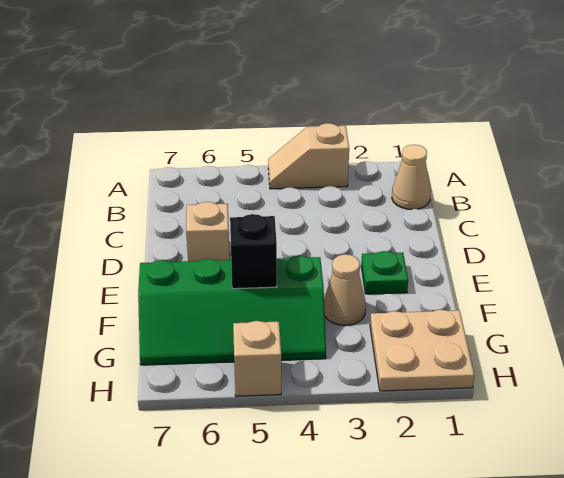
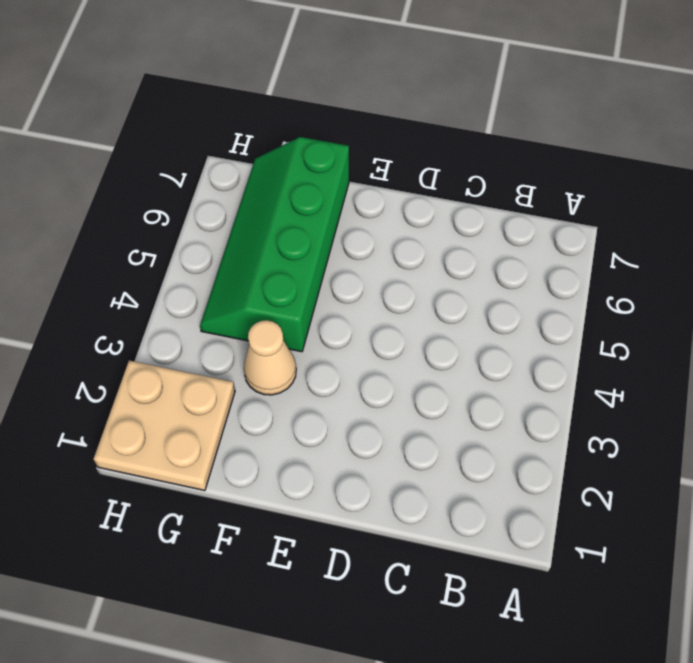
none -> tan slope A3:A4 level 1 top 3
none -> tan cone B1 level 1

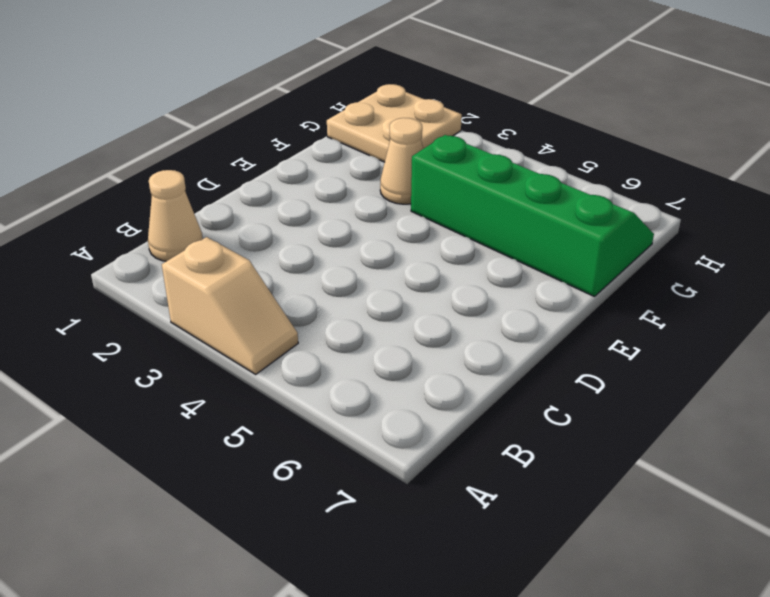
none -> tan brick D6 level 1
none -> green plate E2 level 1

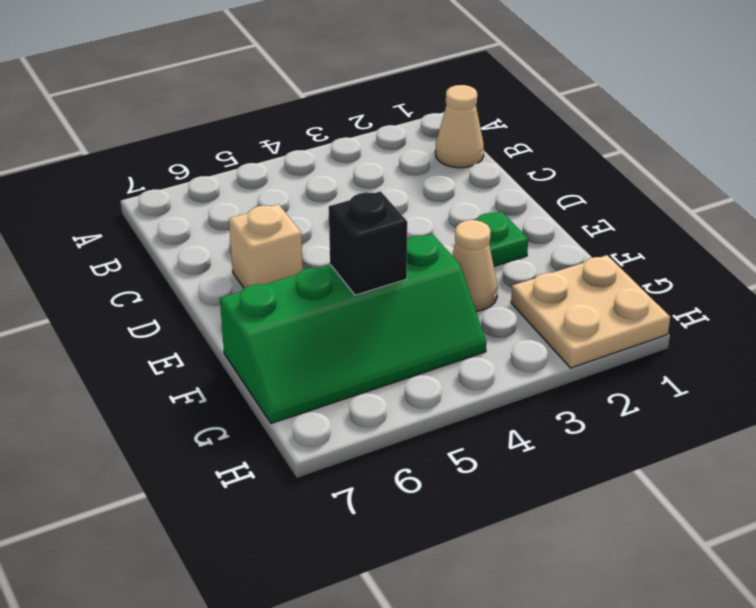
none -> tan slope A3:A4 level 1 top 3
none -> tan brick H5 level 1

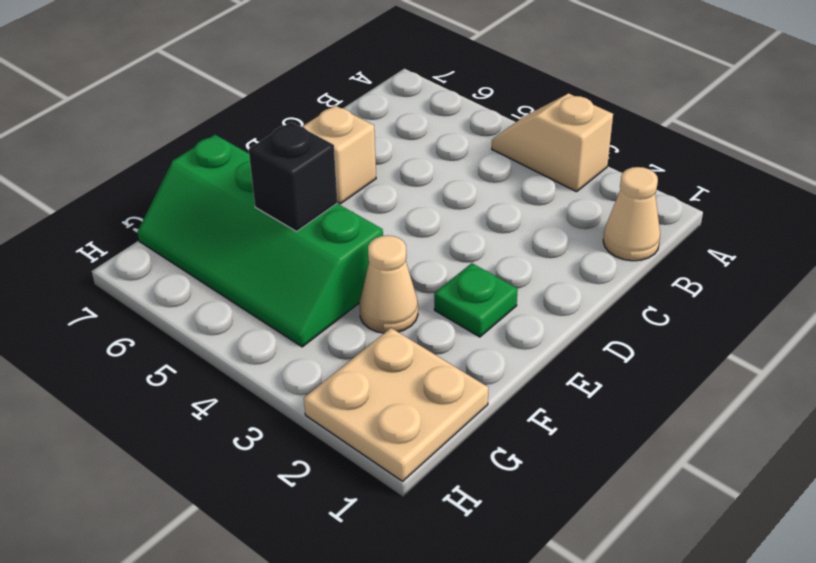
none -> tan brick H5 level 1

